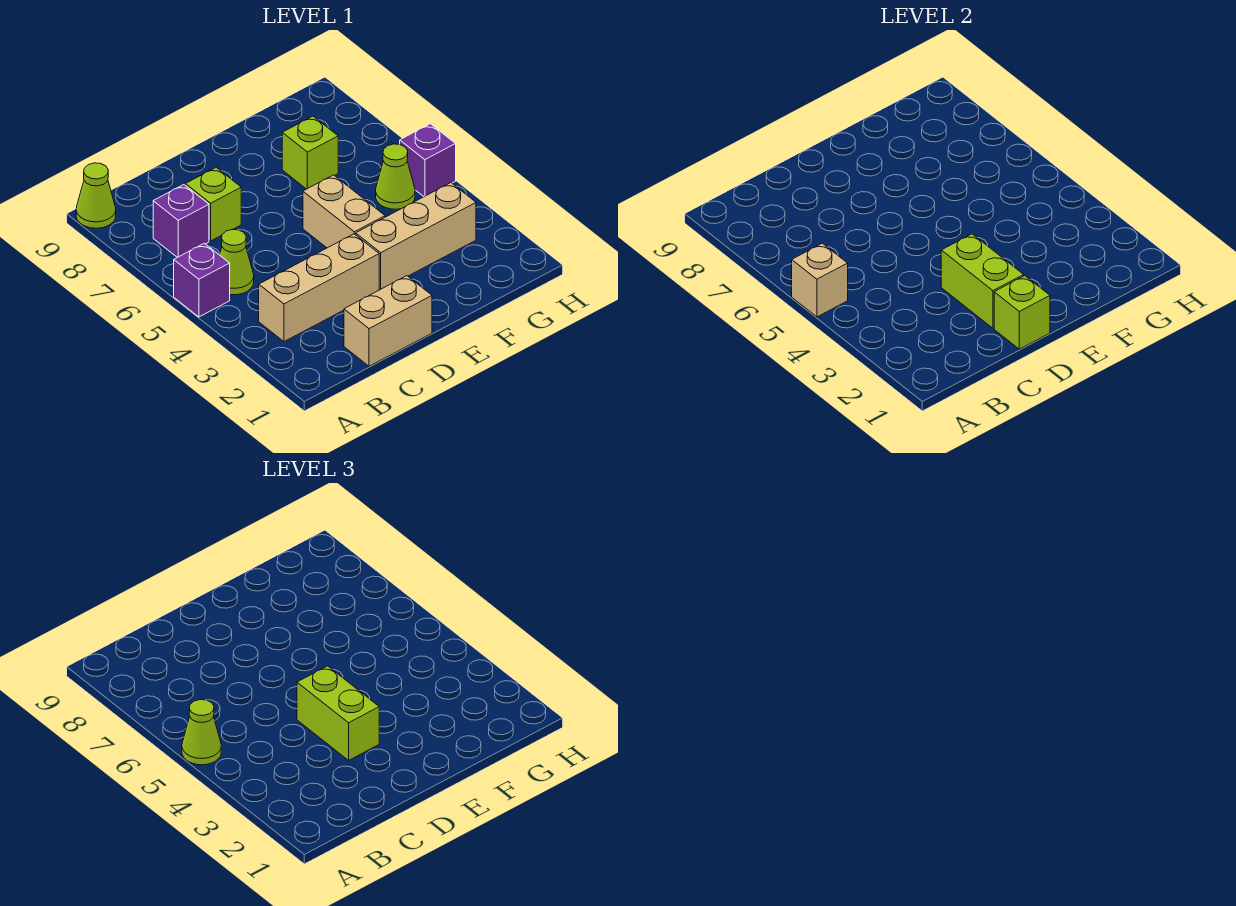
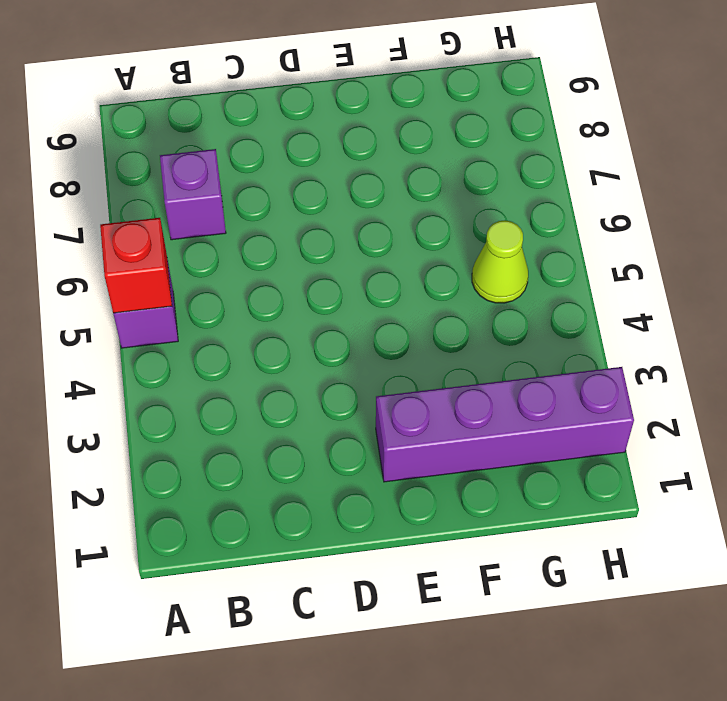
red brick A5 level 2 -> tan brick A5 level 2
purple brick E2:H2 level 1 -> none
none -> lime cone A9 level 1
none -> tan brick B3:D3 level 1
none -> lime cone B5 level 1

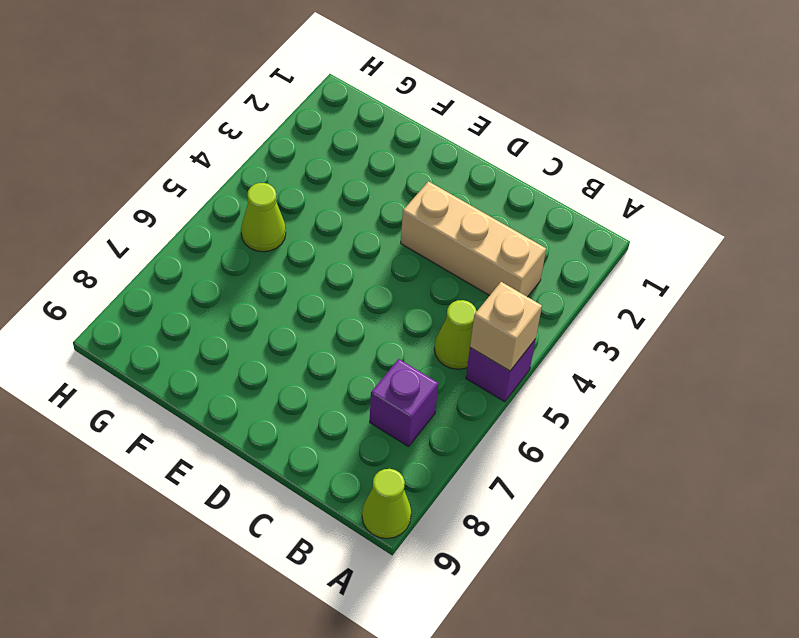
none -> tan brick C1:D1 level 1
none -> lime brick C7 level 1
none -> tan brick E3:G3 level 1

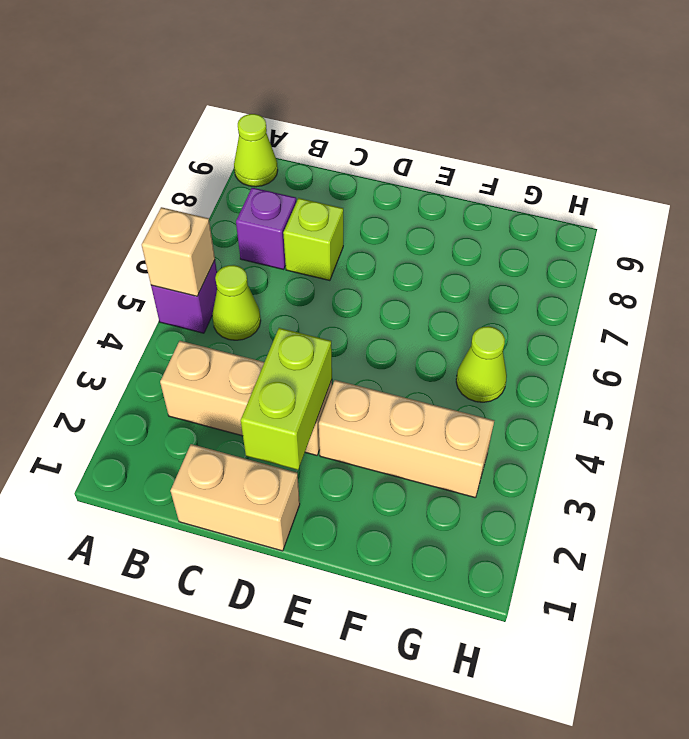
none -> tan brick E4:E5 level 1
none -> lime brick F7 level 1
none -> purple brick H5 level 1

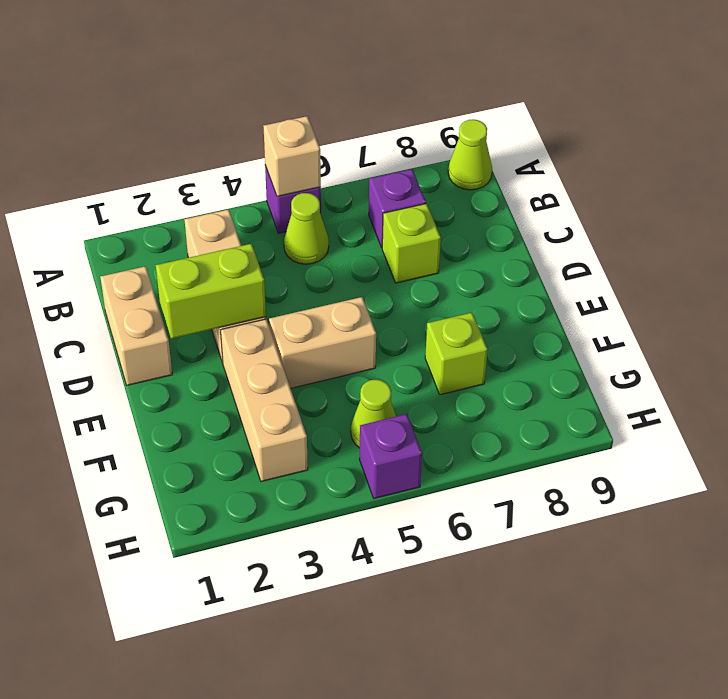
none -> lime brick D1 level 2
none -> lime cone A5 level 3
none -> lime brick D3:D4 level 3

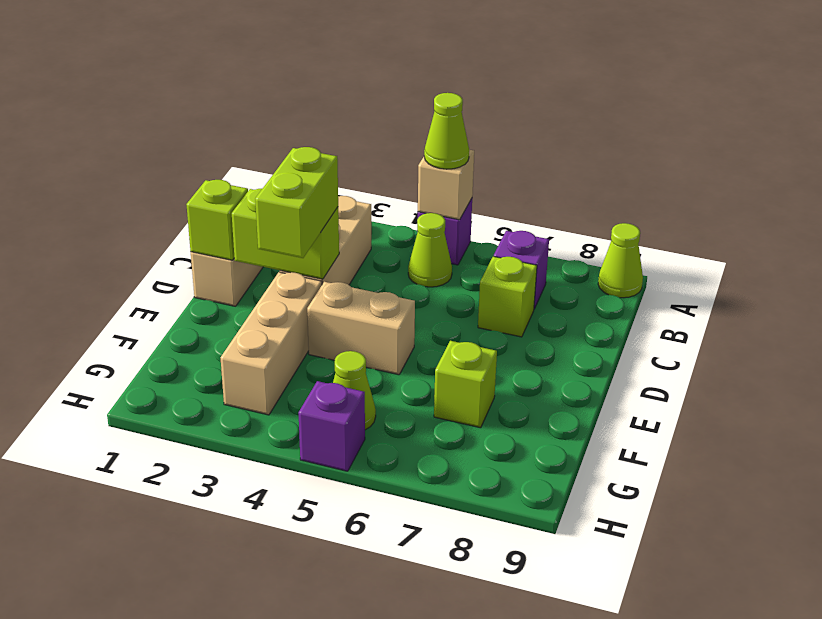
lime brick D3:E3 level 3 -> lime brick D3:D4 level 3

